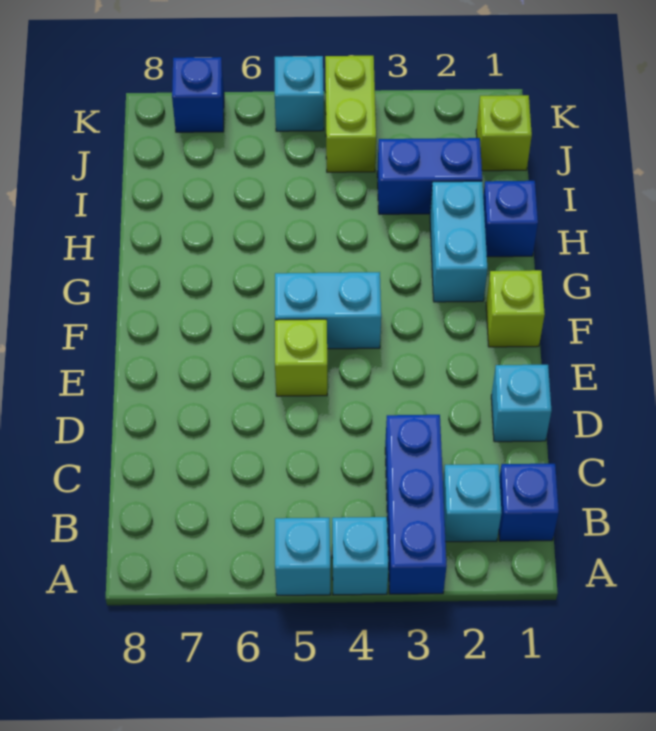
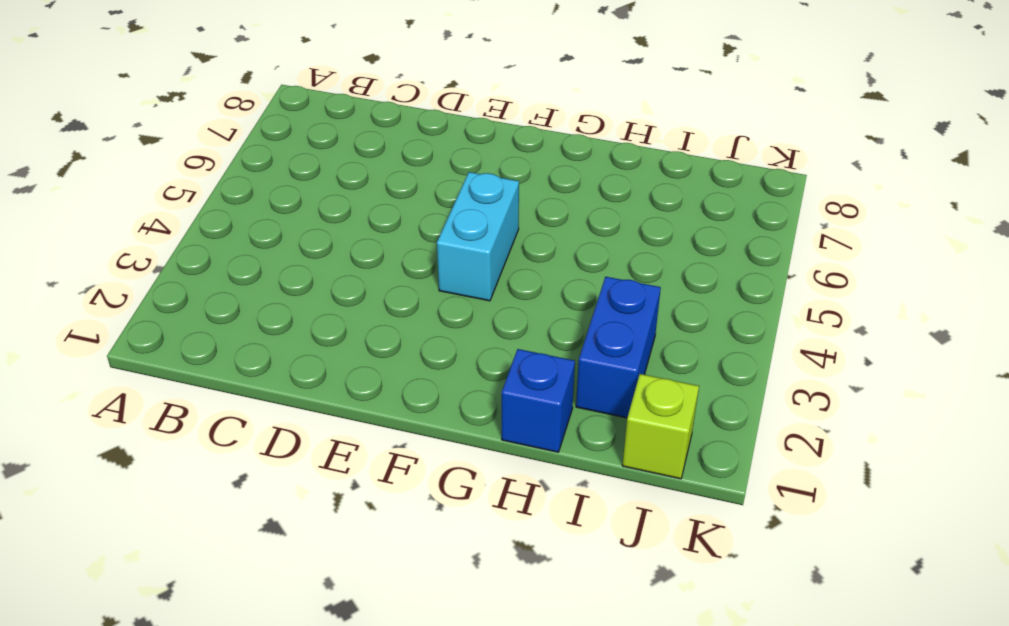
none -> blue brick A3:C3 level 1
none -> cyan brick A4 level 1
none -> cyan brick A5 level 1

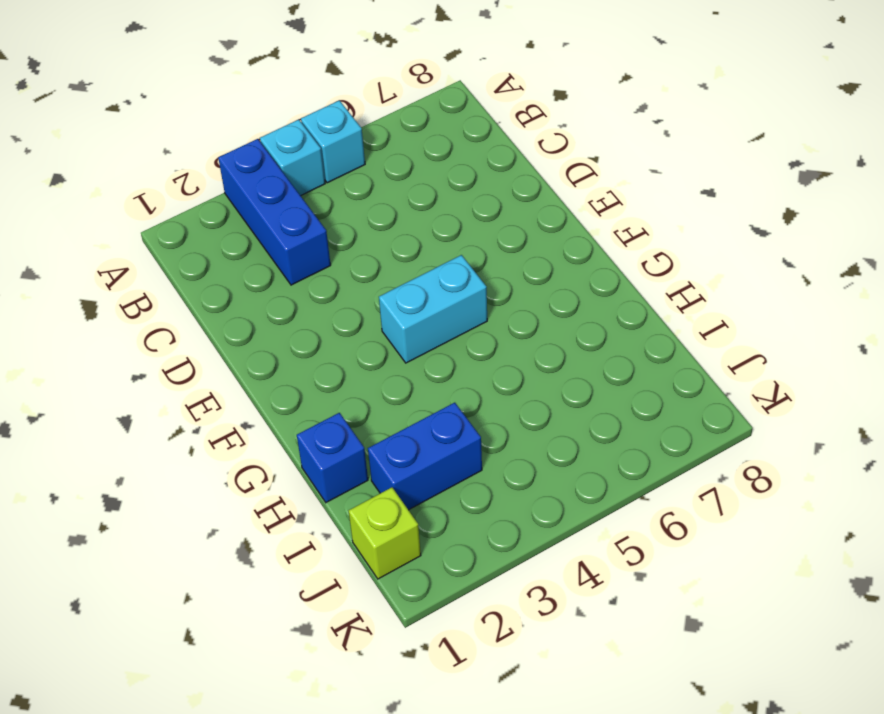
none -> blue brick B1 level 1
none -> cyan brick B2 level 1
none -> cyan brick D1 level 1

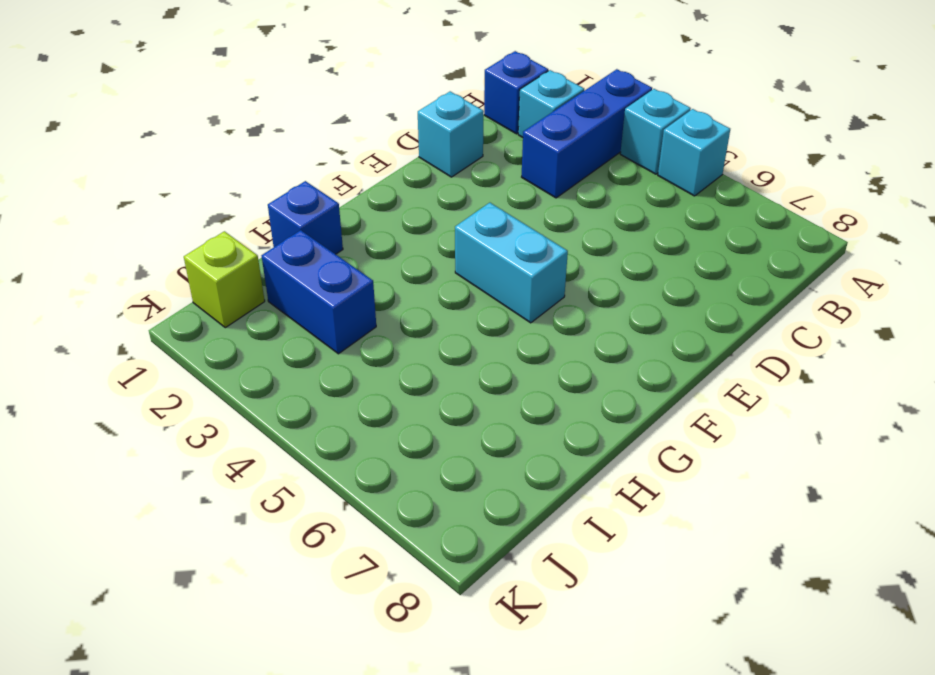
none -> lime brick E5 level 1
none -> lime brick F1 level 1
none -> cyan brick G2:H2 level 1

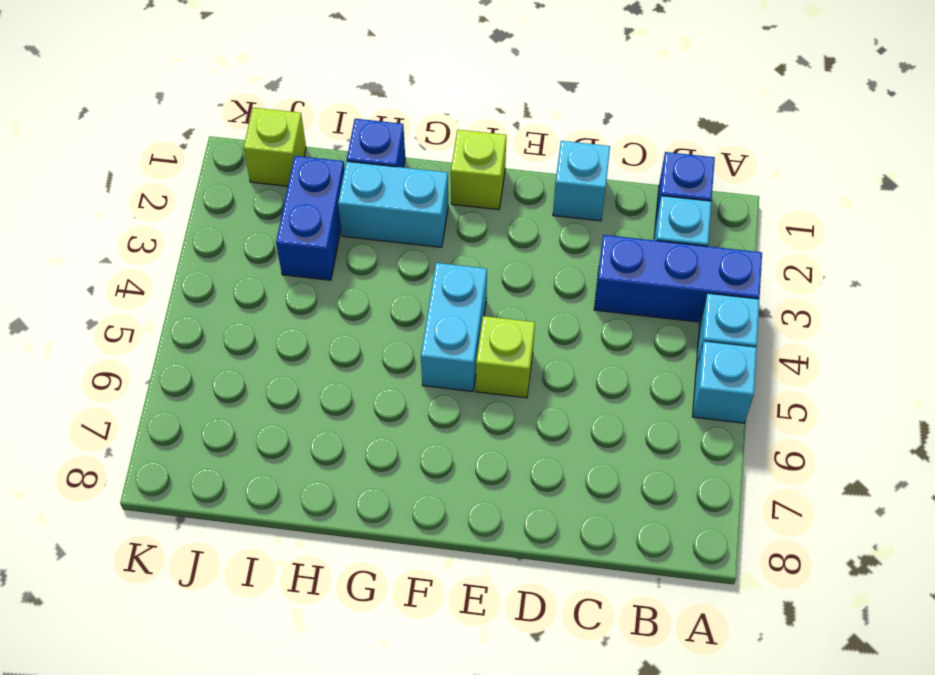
none -> lime brick J4:K4 level 1
none -> cyan brick K5 level 1
none -> blue brick K7 level 1

